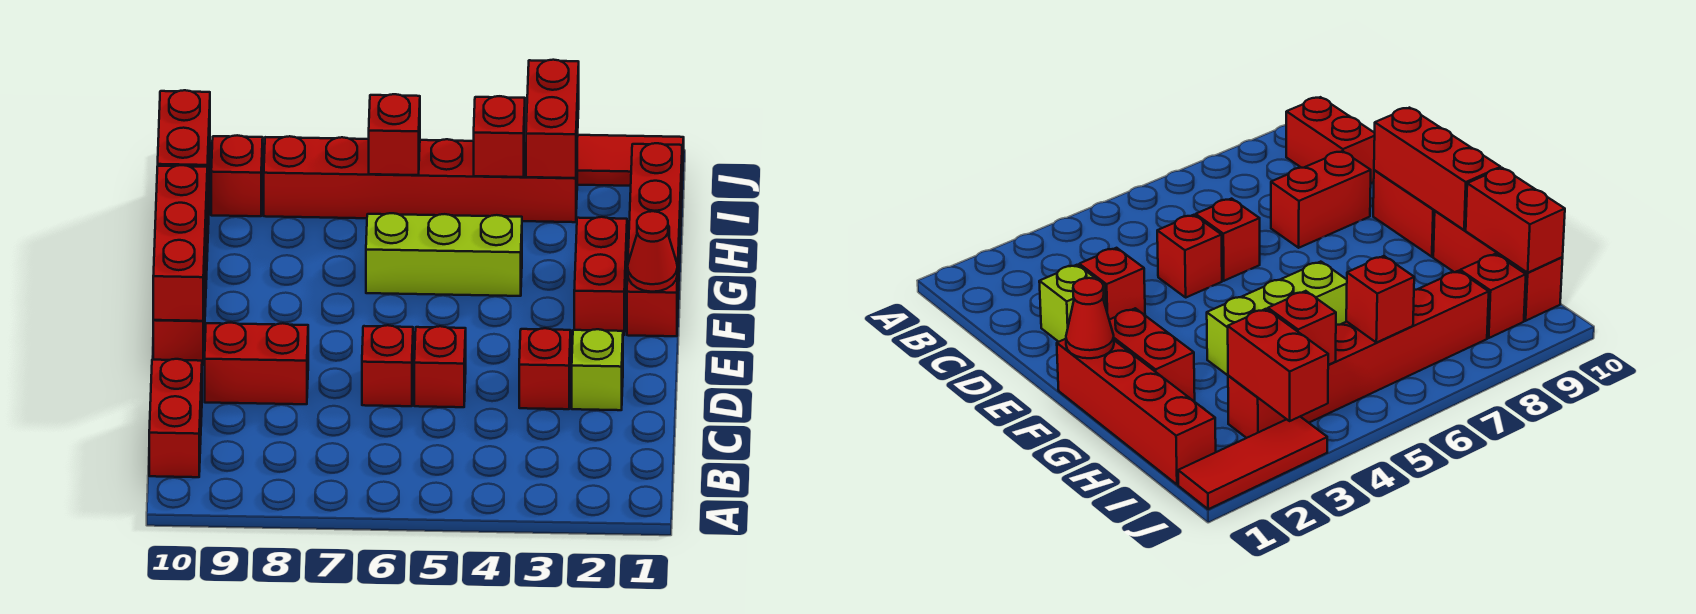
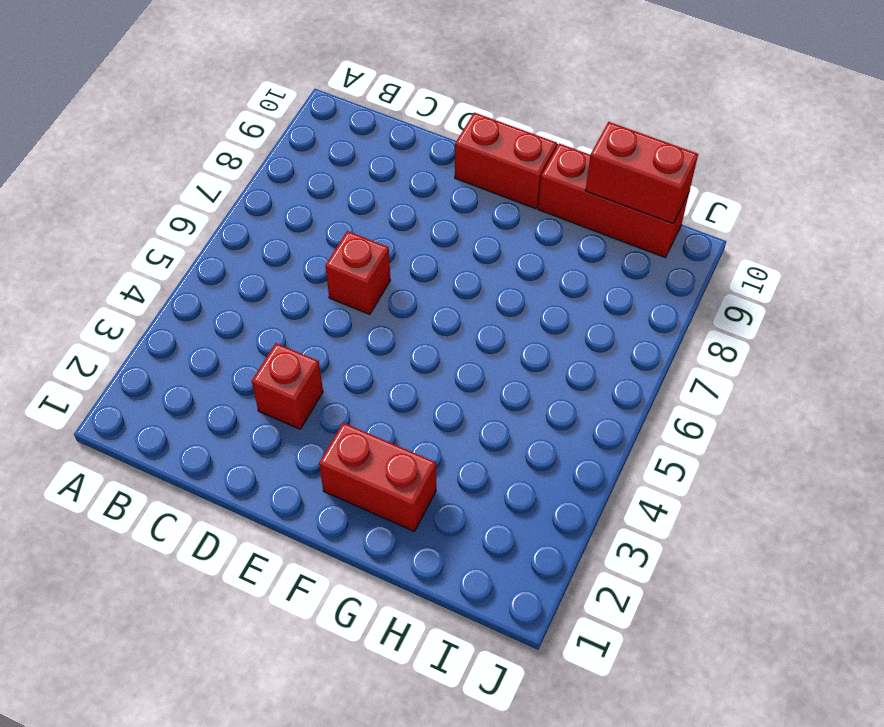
none -> red brick B10:C10 level 1
none -> lime brick D2 level 1
none -> red brick D5 level 1

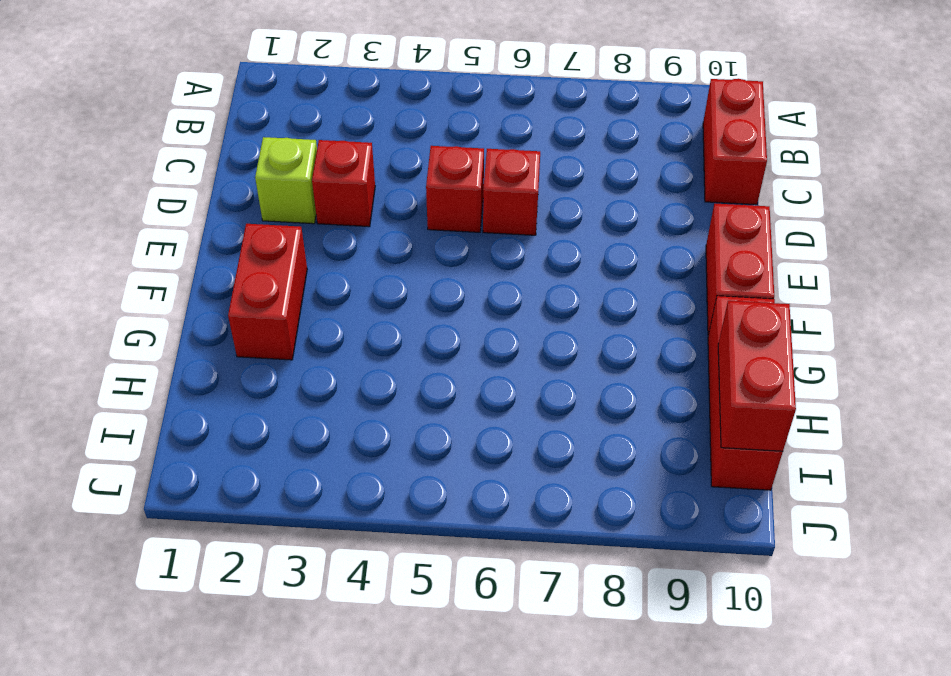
none -> red brick D8:D9 level 1
none -> red brick F1:I1 level 1
none -> lime brick G4:G6 level 1

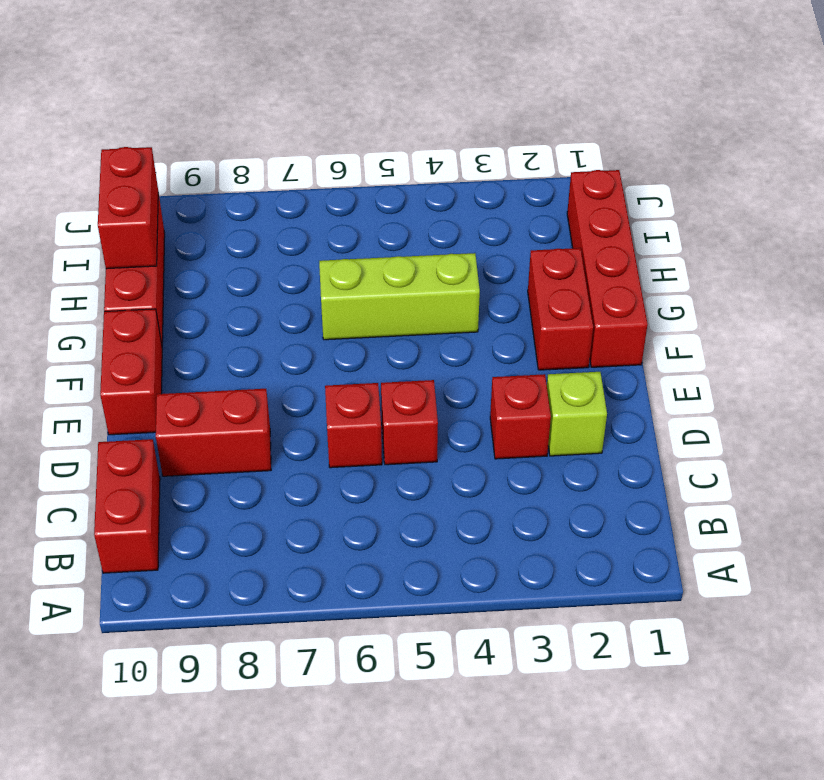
none -> red brick I3:I8 level 1
none -> red brick I9 level 1
none -> red tile J1:J3 level 1

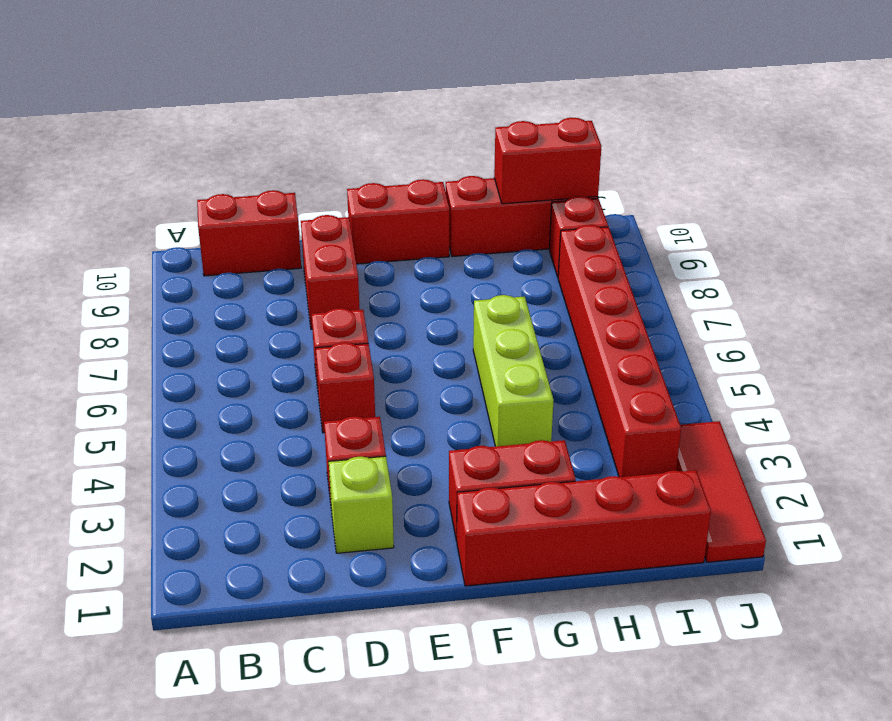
none -> red brick E10:G10 level 2
none -> red cone F1 level 2
none -> red brick I3:J3 level 2

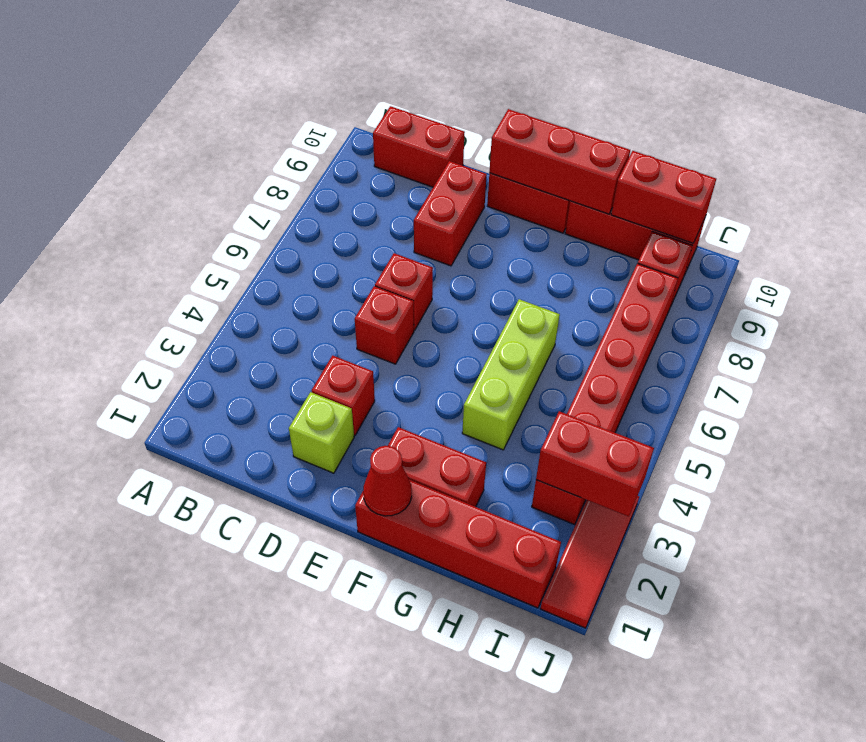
none -> red brick I4 level 2
none -> red brick I6 level 2

